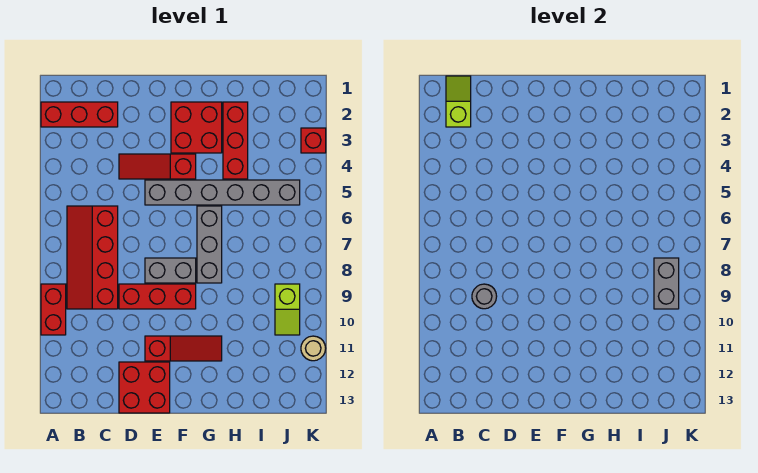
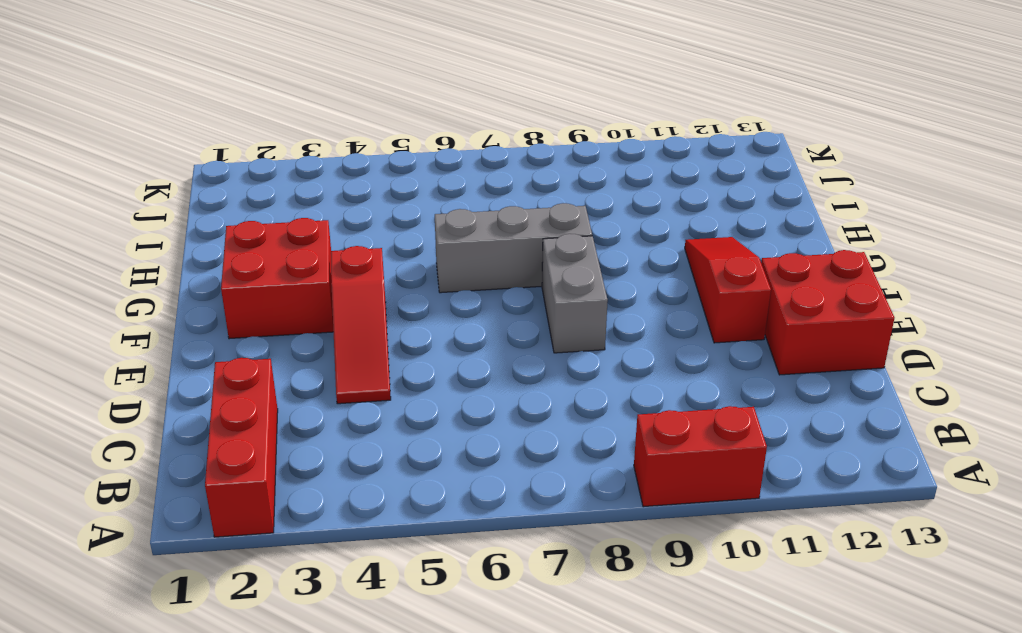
none -> red slope B6:C9 level 1 top C
none -> red brick D9:F9 level 1
none -> grey brick E5:J5 level 1

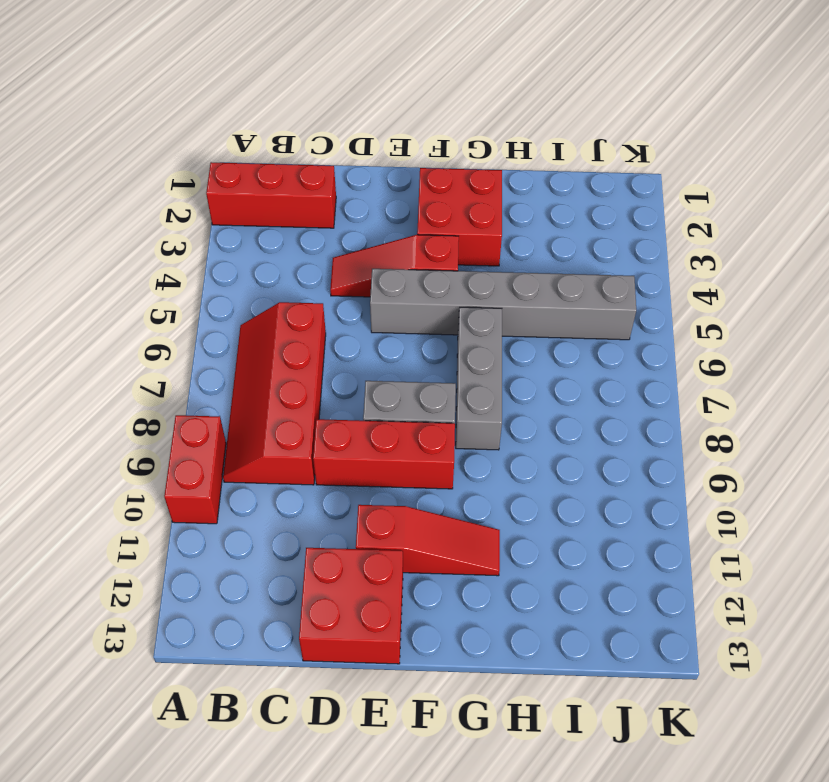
none -> red brick H2:H4 level 1
none -> lime slope J9:J10 level 1 top 9
none -> red brick K3 level 1

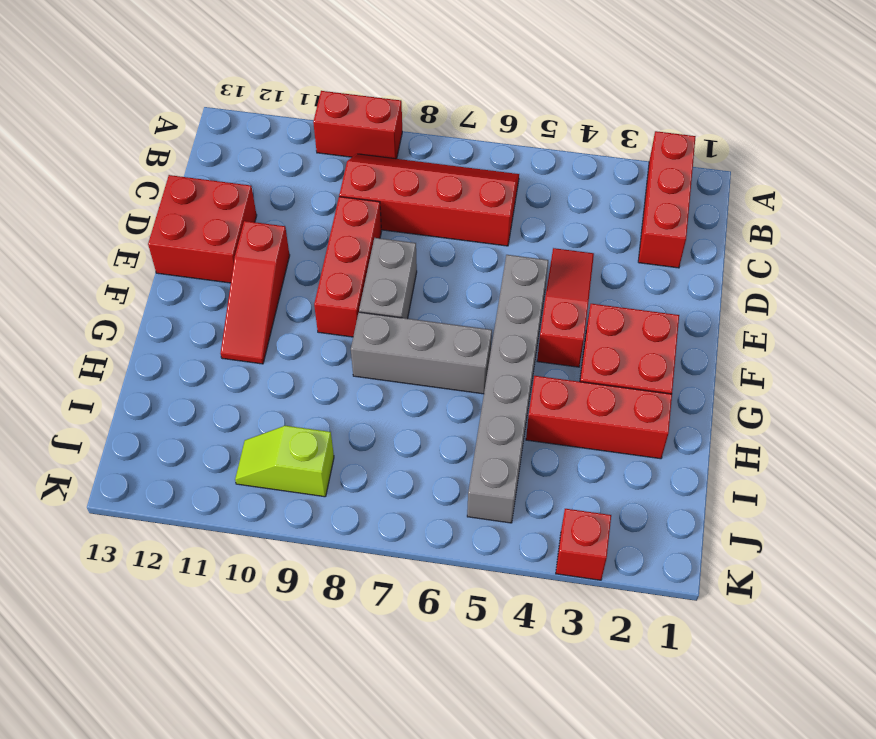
none -> tan round brick K11 level 1
none -> lime slope B1:B2 level 2 top 2
none -> grey round brick C9 level 2

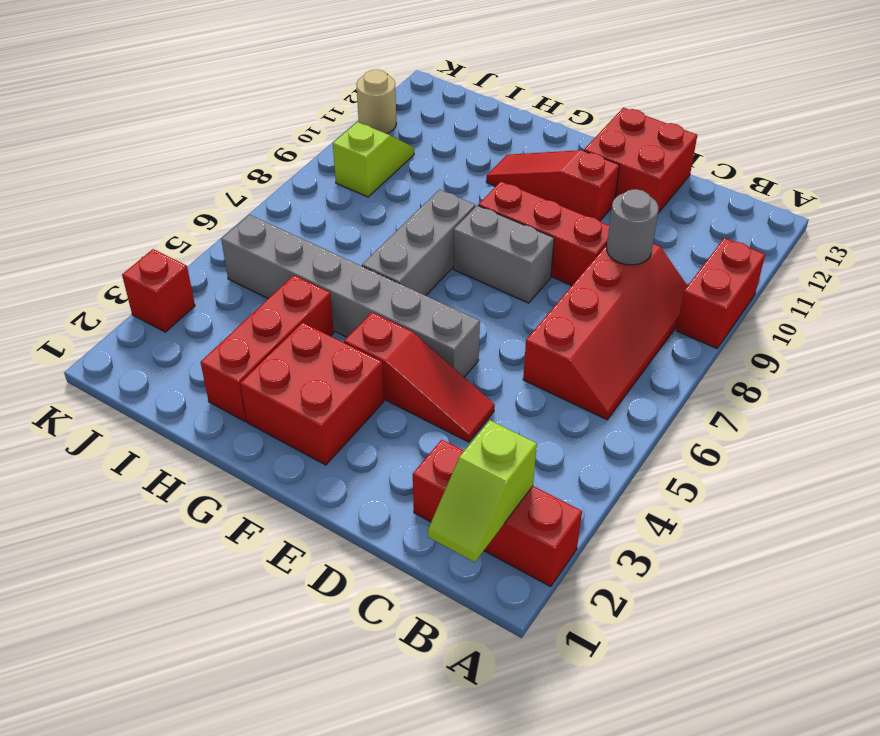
none -> grey brick J8:J9 level 2

